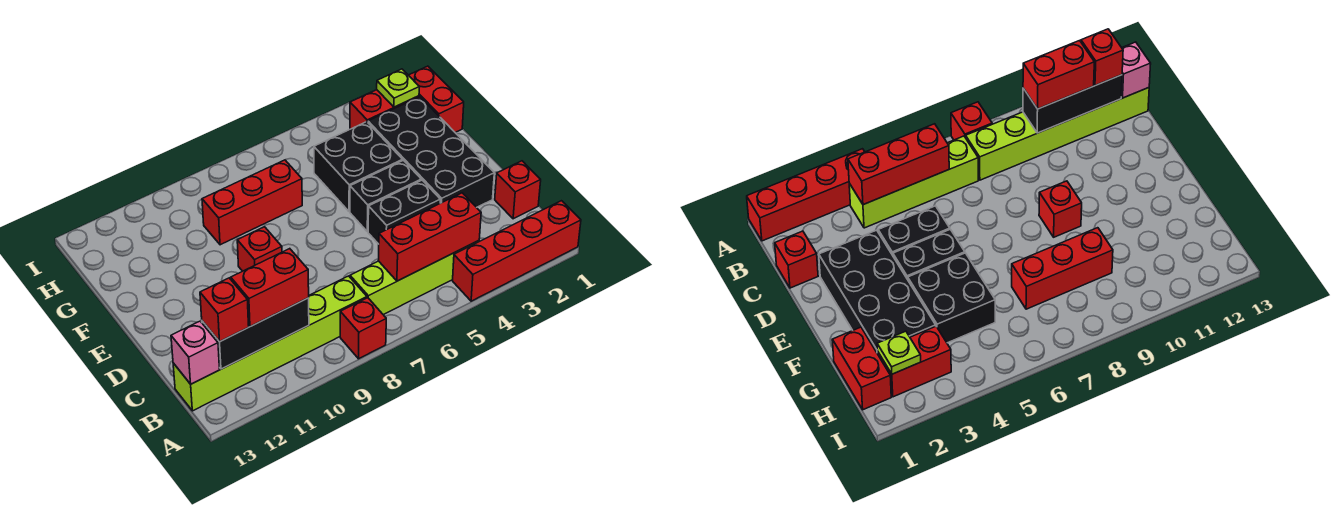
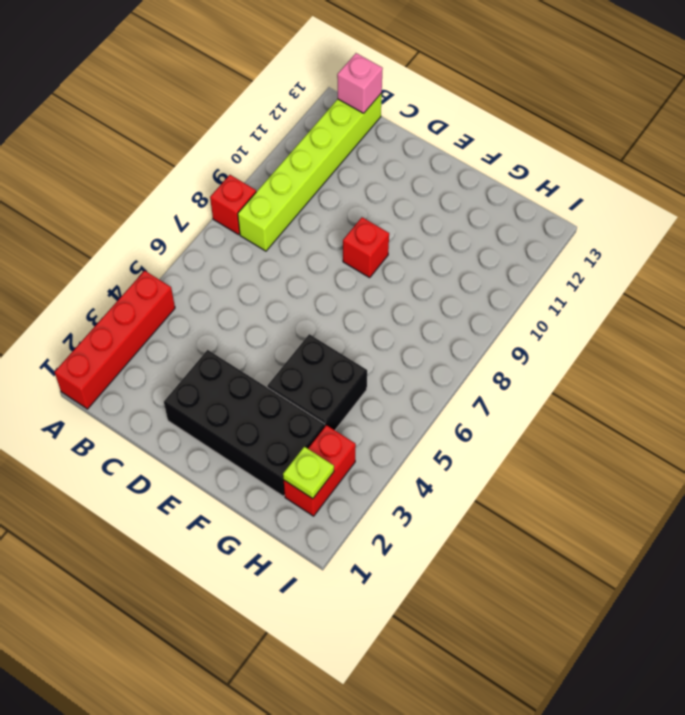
none -> lime brick B4:B7 level 1
none -> red brick C1 level 1
none -> black brick D4:D5 level 1

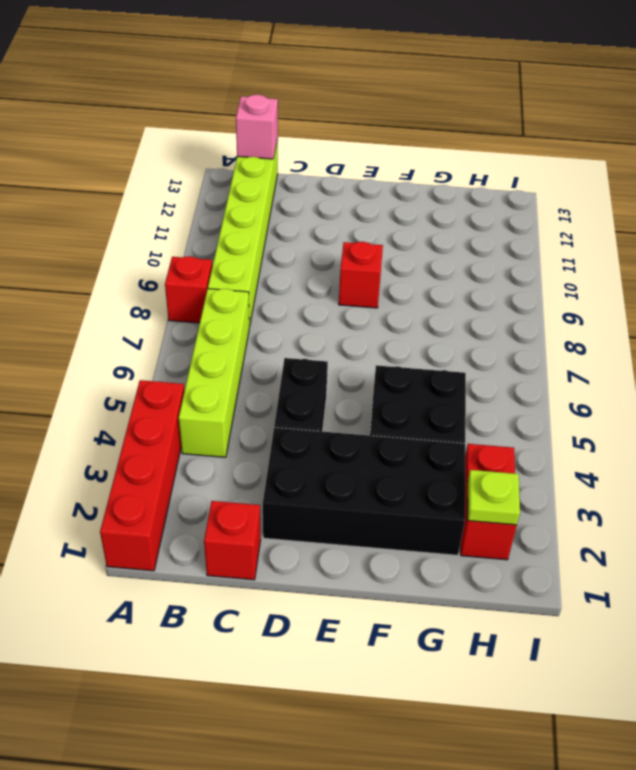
none -> black brick E4:E5 level 1
none -> red brick G1:H1 level 1
none -> red brick G7:G9 level 1

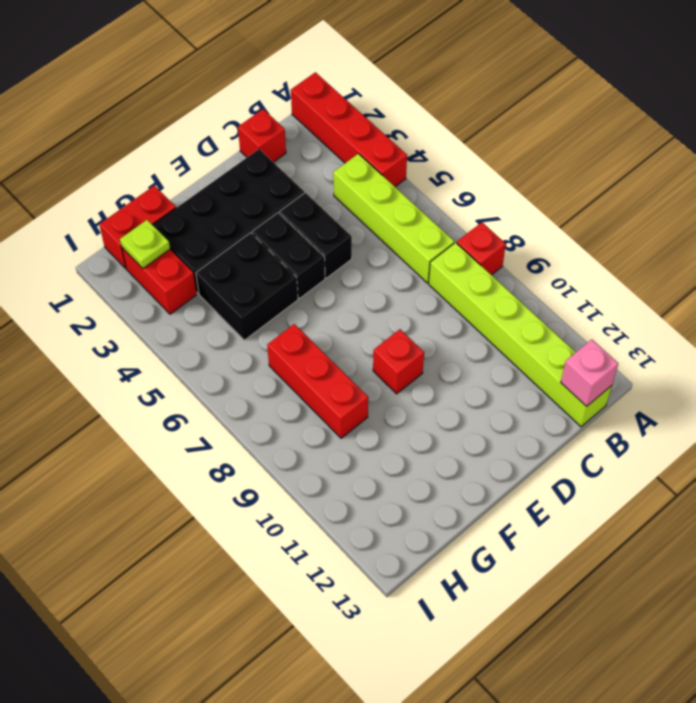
none -> red brick B4:B6 level 2
none -> black brick B10:B12 level 2
none -> red brick B10:B11 level 3

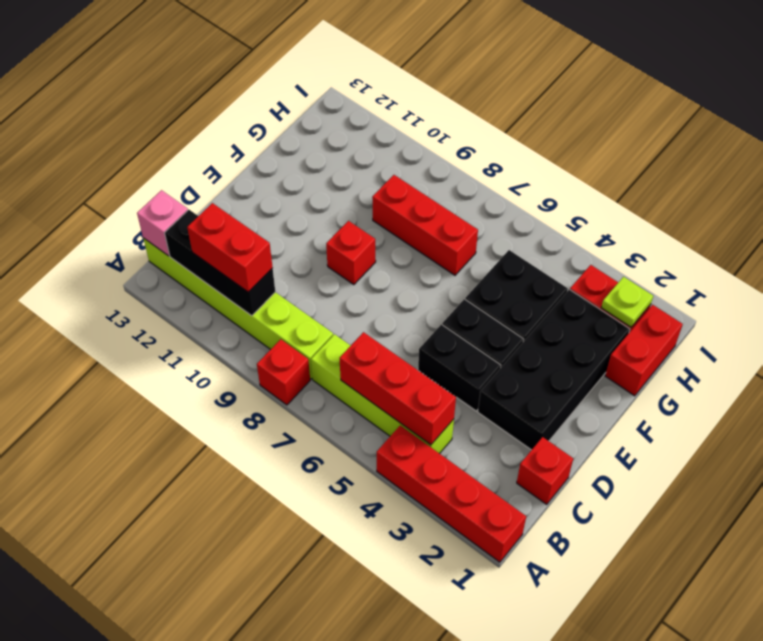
none -> red brick B12 level 3

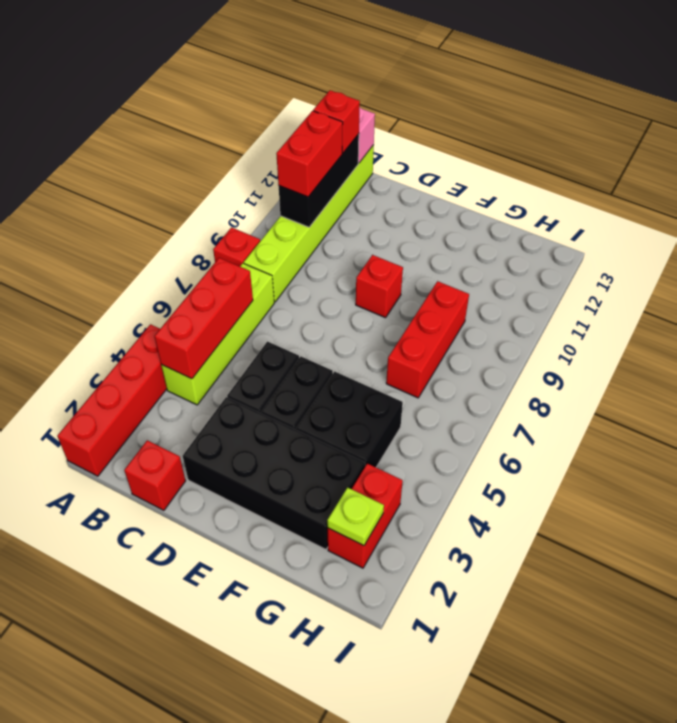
none -> red brick G1:H1 level 1

